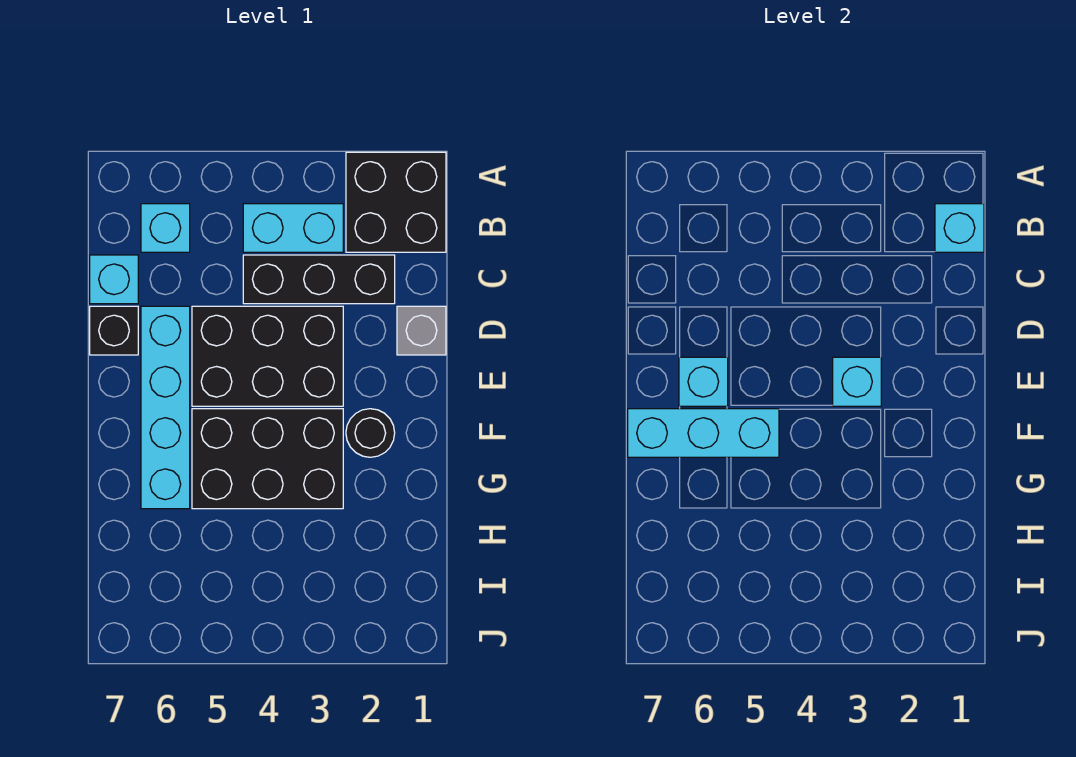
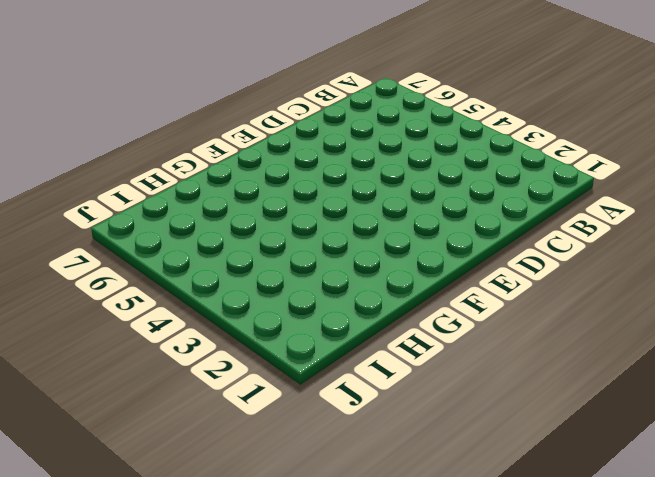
none -> black brick A1:B2 level 1
none -> cyan brick B3:B4 level 1
none -> cyan brick B6 level 1

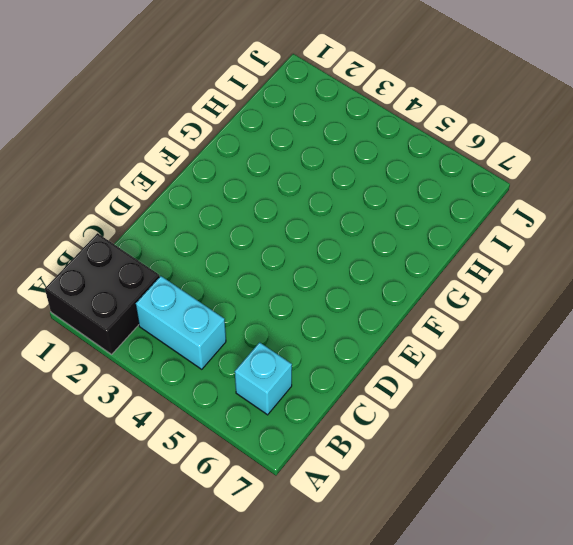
none -> black brick C2:C4 level 1
none -> cyan brick C7 level 1
none -> grey brick D1 level 1

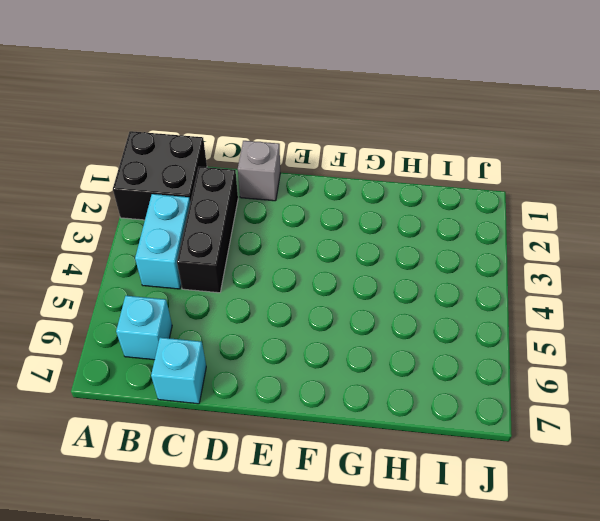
none -> black brick D3:E5 level 1
none -> cyan brick D6:G6 level 1
none -> black brick D7 level 1

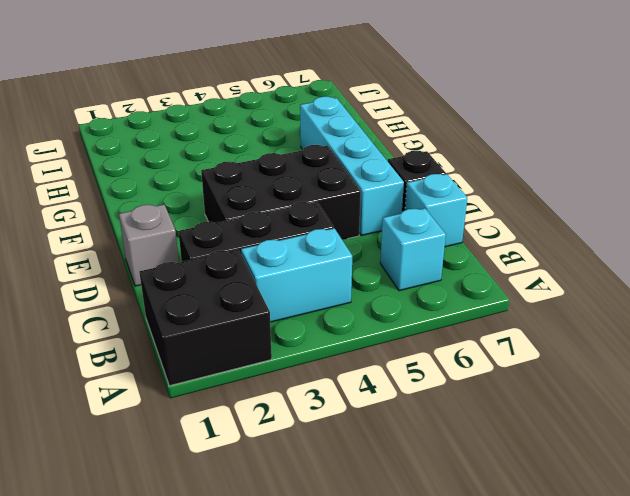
none -> black round brick F2 level 1
none -> black brick F3:G5 level 1
none -> cyan brick B1 level 2

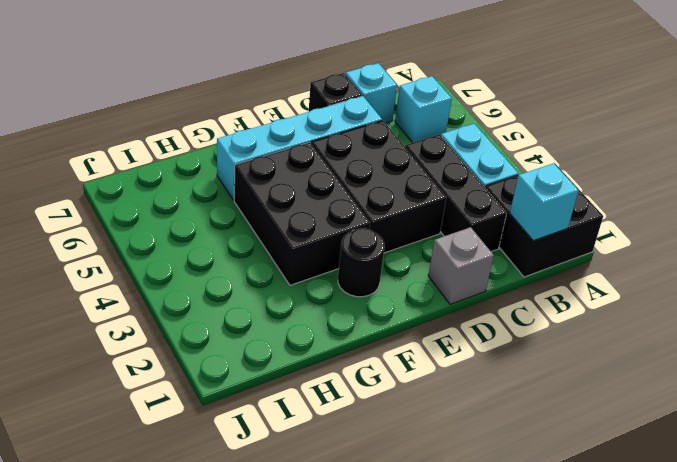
none -> cyan brick E3 level 2
none -> cyan brick E6 level 2
none -> cyan brick F5:F7 level 2

